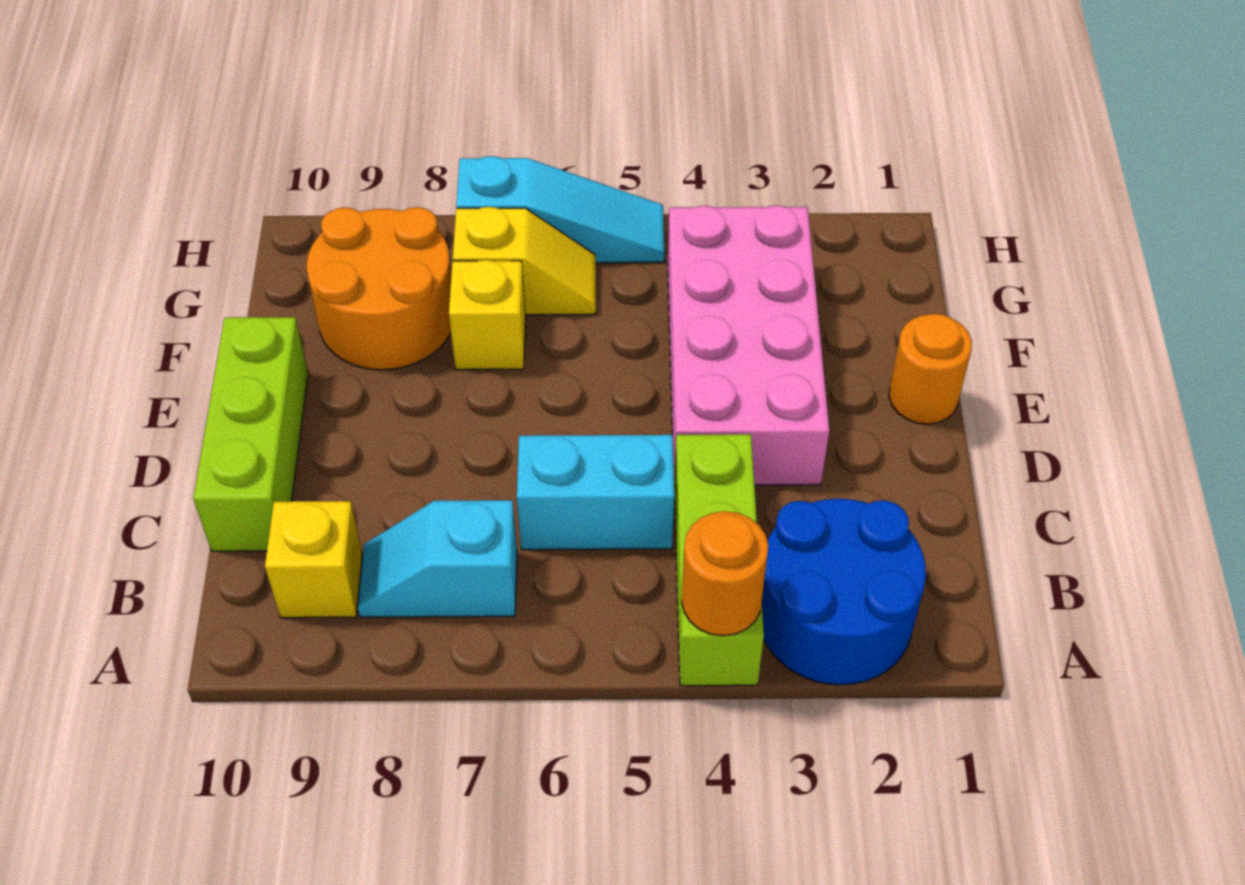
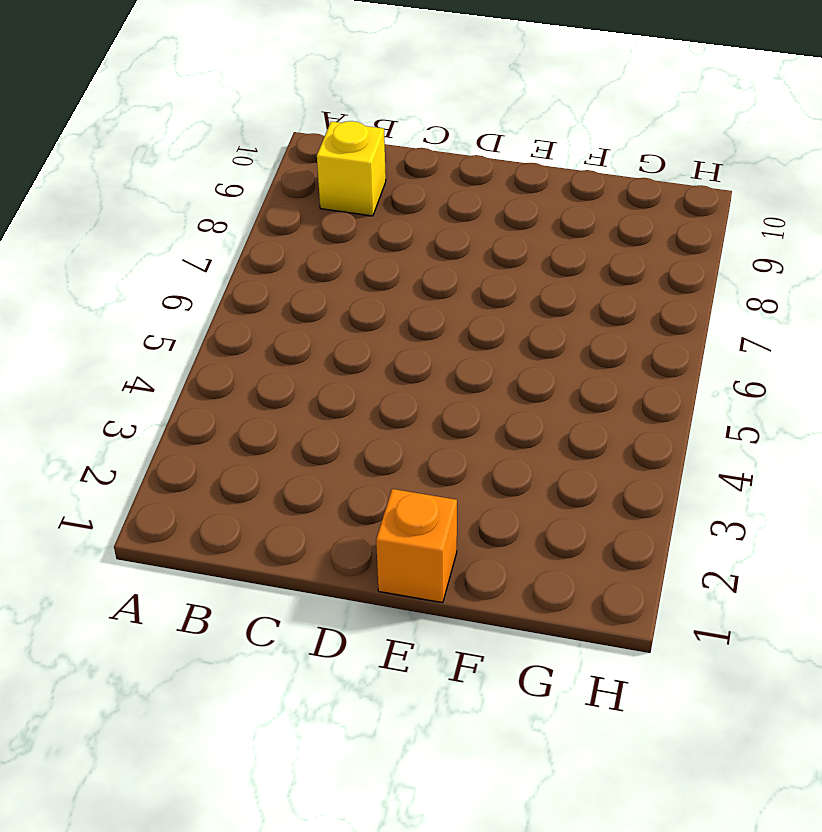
orange brick E1 level 1 -> orange round brick E1 level 1
none -> blue round brick A2:B3 level 1
none -> lime brick A4:C4 level 1
none -> cyan slope B7:B8 level 1 top 7

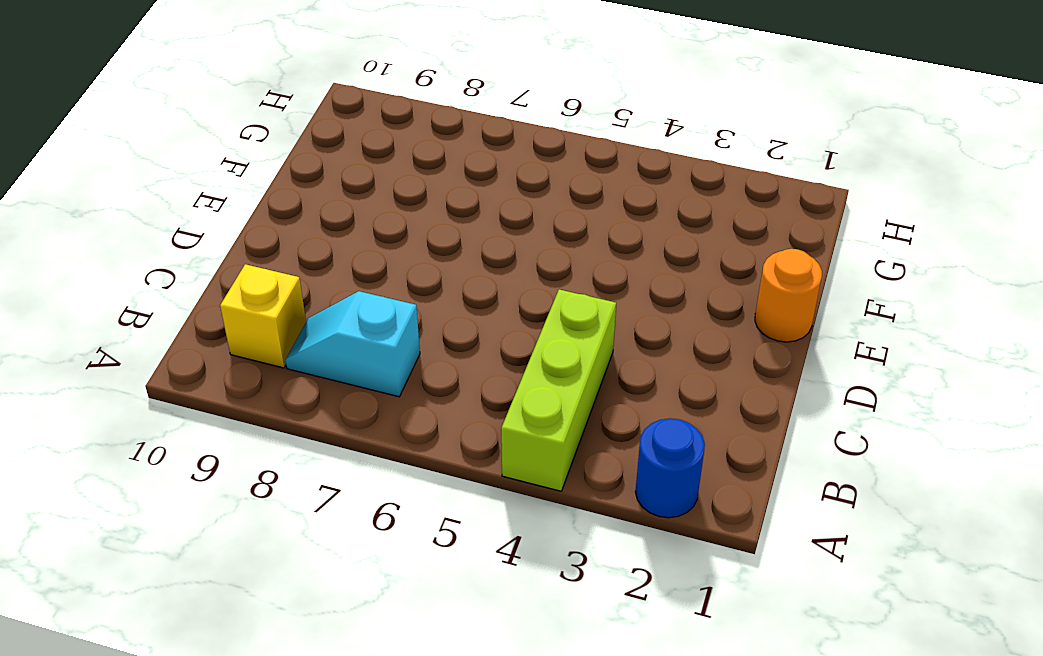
blue round brick A2 level 1 -> blue round brick A2:B3 level 1
none -> cyan brick C5:C6 level 1
none -> lime brick C10:E10 level 1
none -> pink brick D3:G4 level 1

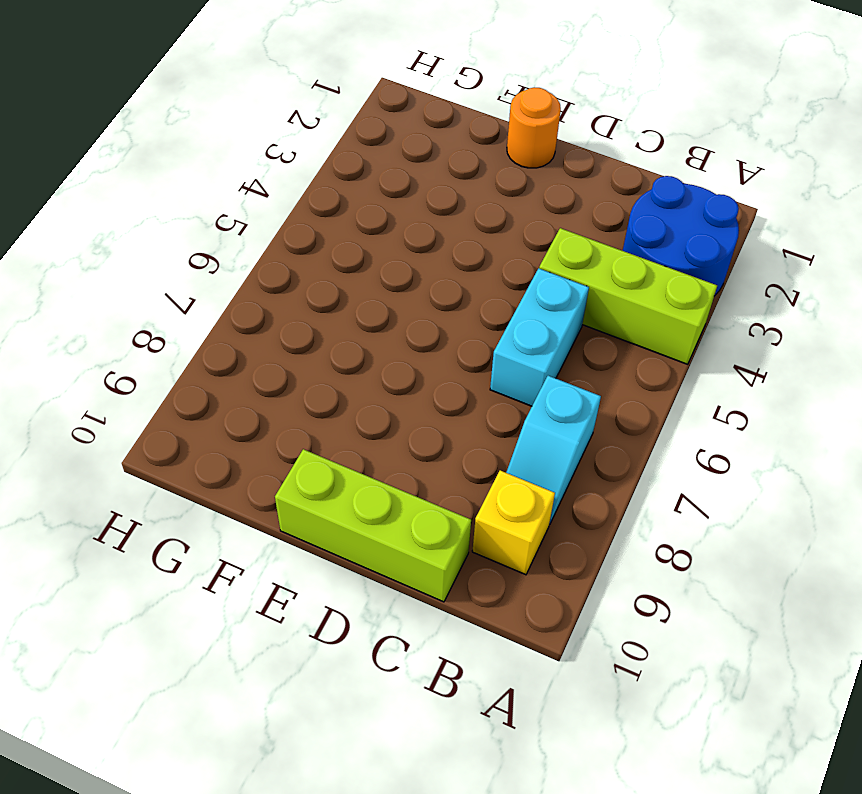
none -> pink brick D3:G4 level 1
none -> yellow brick F7 level 1
none -> orange round brick F8:G9 level 1

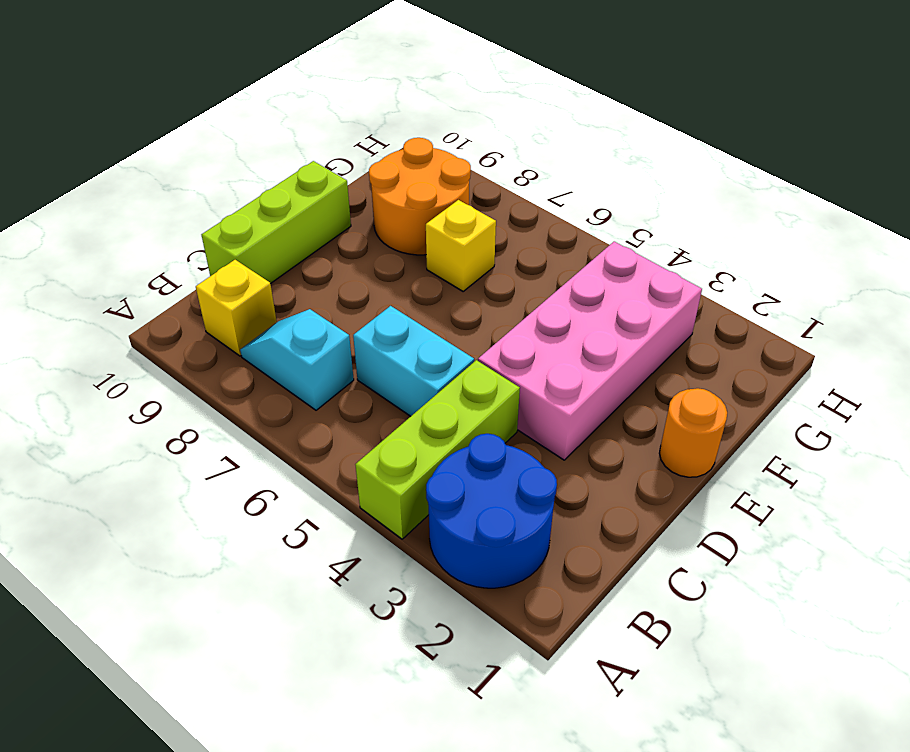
none -> yellow slope G6:G7 level 1 top 7
none -> cyan slope H5:H7 level 1 top 7
none -> orange round brick A4 level 2

